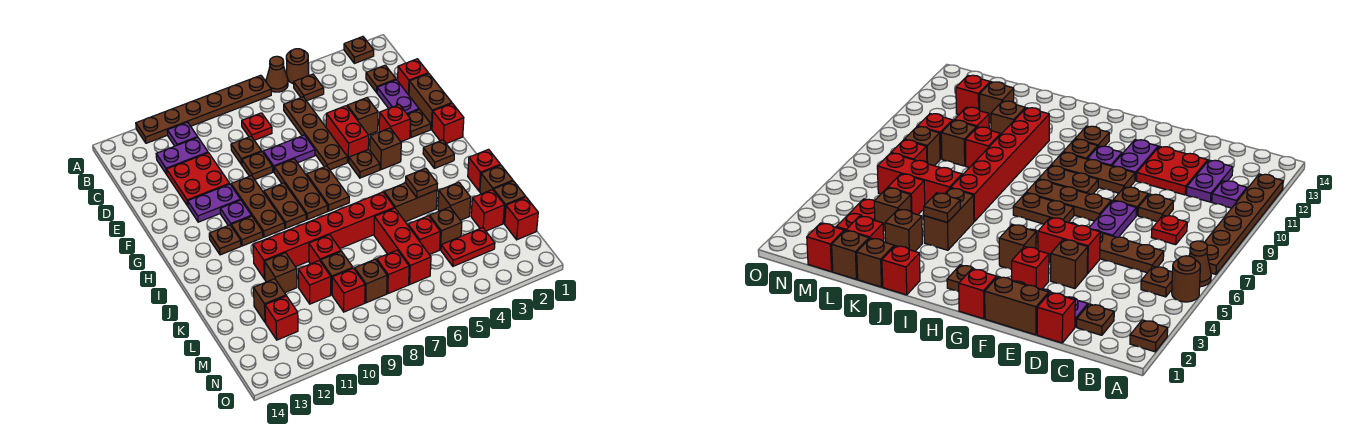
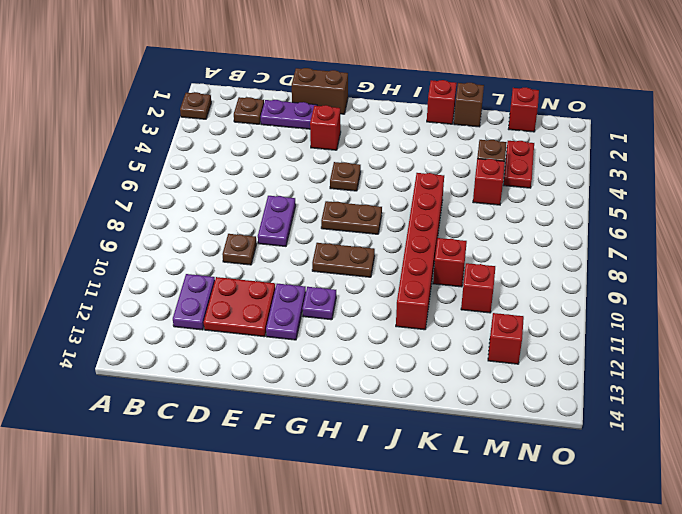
none -> brown round brick A5 level 1
none -> brown cone A6 level 1
none -> brown plate A7:A12 level 1
none -> brown plate B5 level 1

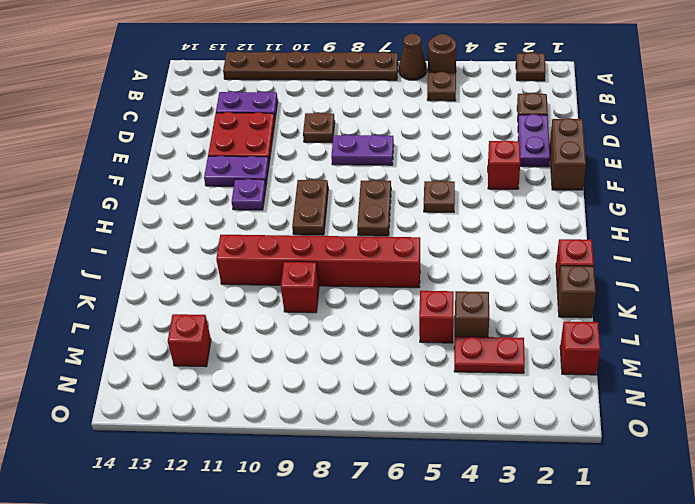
none -> purple plate B11 level 1
none -> brown plate C6:F6 level 1
none -> red plate C8 level 1
none -> red brick D1 level 1

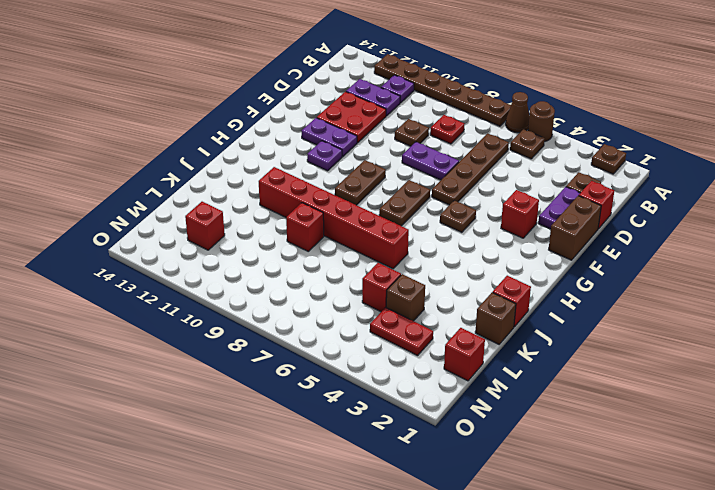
none -> brown brick E4 level 1
none -> red brick E5:F5 level 1
none -> brown plate E9 level 1
none -> brown plate F2 level 1

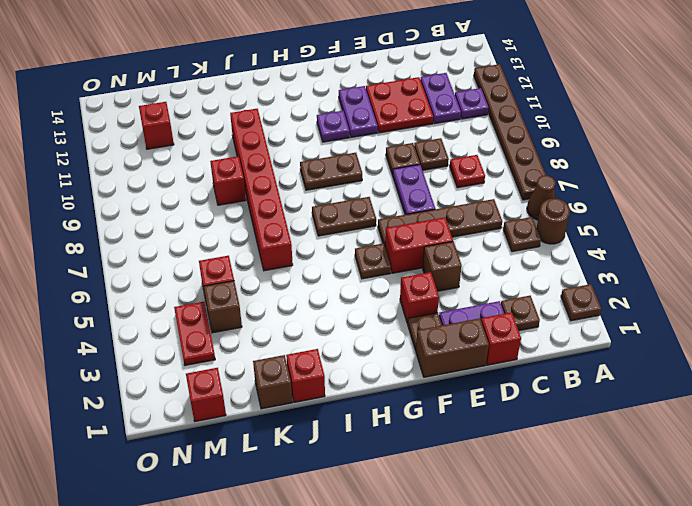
none -> brown plate F8:H8 level 1
none -> brown plate F10:H10 level 1
none -> red brick G1 level 1
none -> brown brick G4 level 1

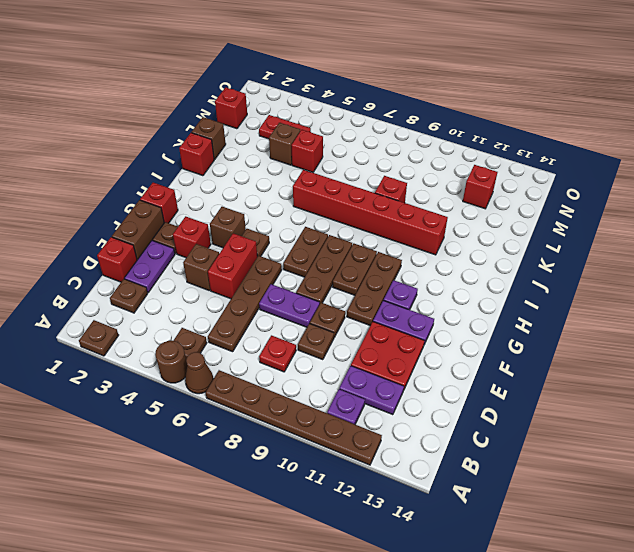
none -> brown plate H2 level 1
none -> brown plate H11 level 1
none -> brown plate H12 level 1
none -> brown brick J4:J5 level 1

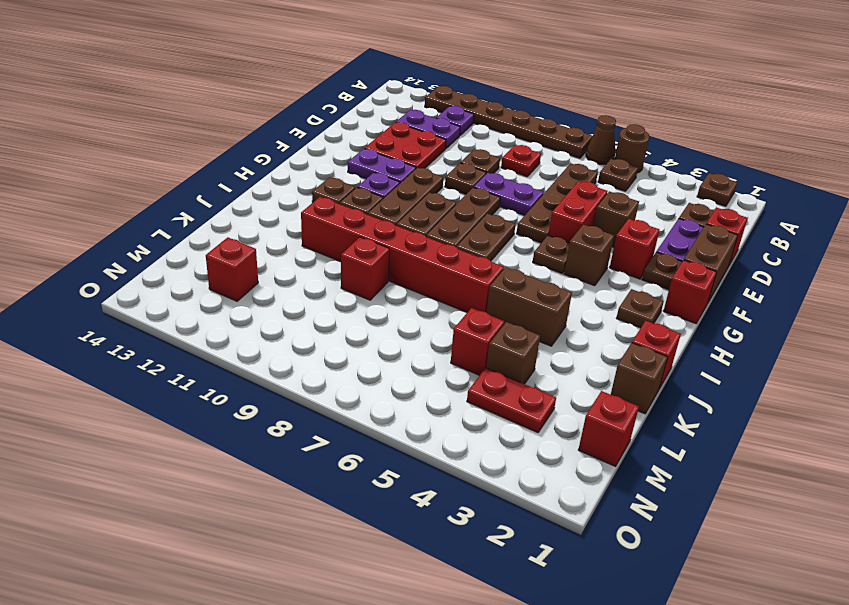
none -> brown brick K3 level 1
none -> red brick K6:M6 level 1
none -> brown brick K11 level 1
none -> brown brick L1 level 1

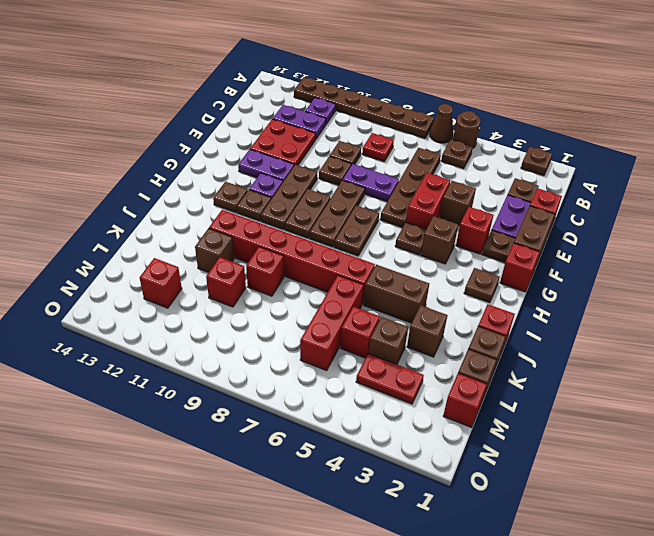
none -> red brick L2 level 1
none -> brown brick L9 level 1
none -> brown brick L12 level 1
none -> red brick M7 level 1

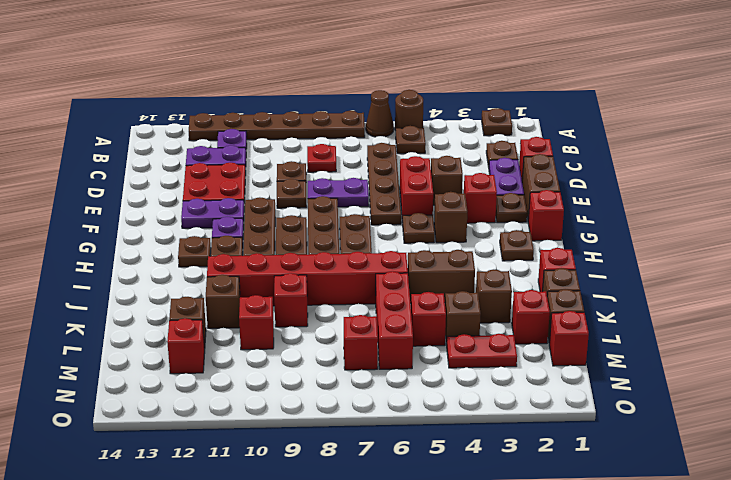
none -> brown brick L9 level 1
none -> brown brick M8 level 1
none -> red brick M9 level 1
none -> brown plate J4 level 2

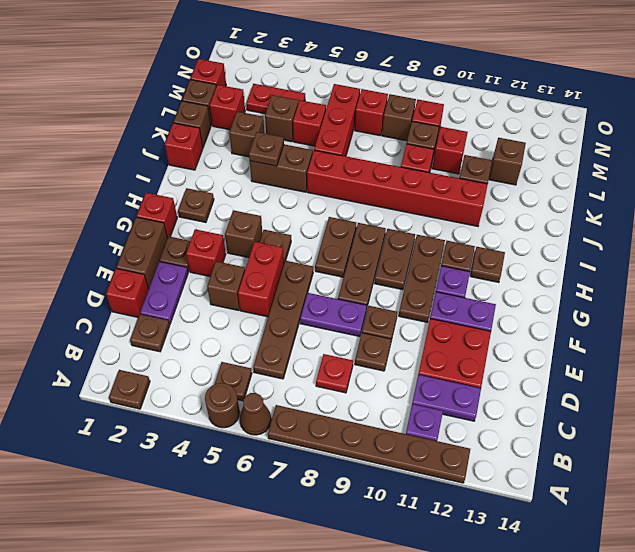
none -> red brick M12 level 1

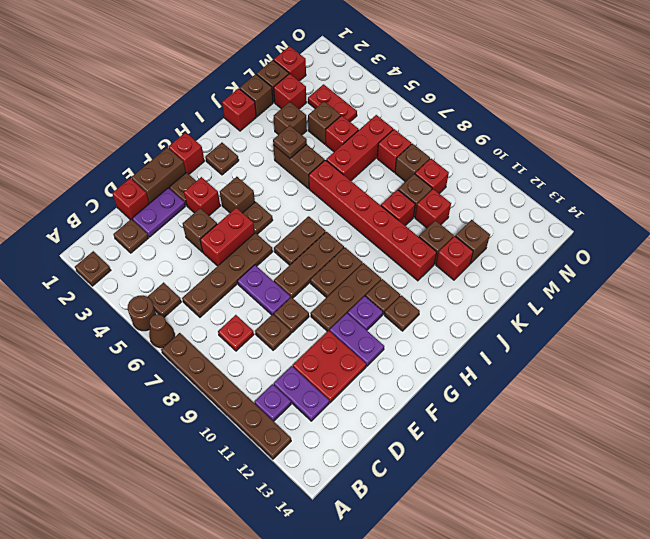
red brick K12 level 1 -> red brick M12 level 1

